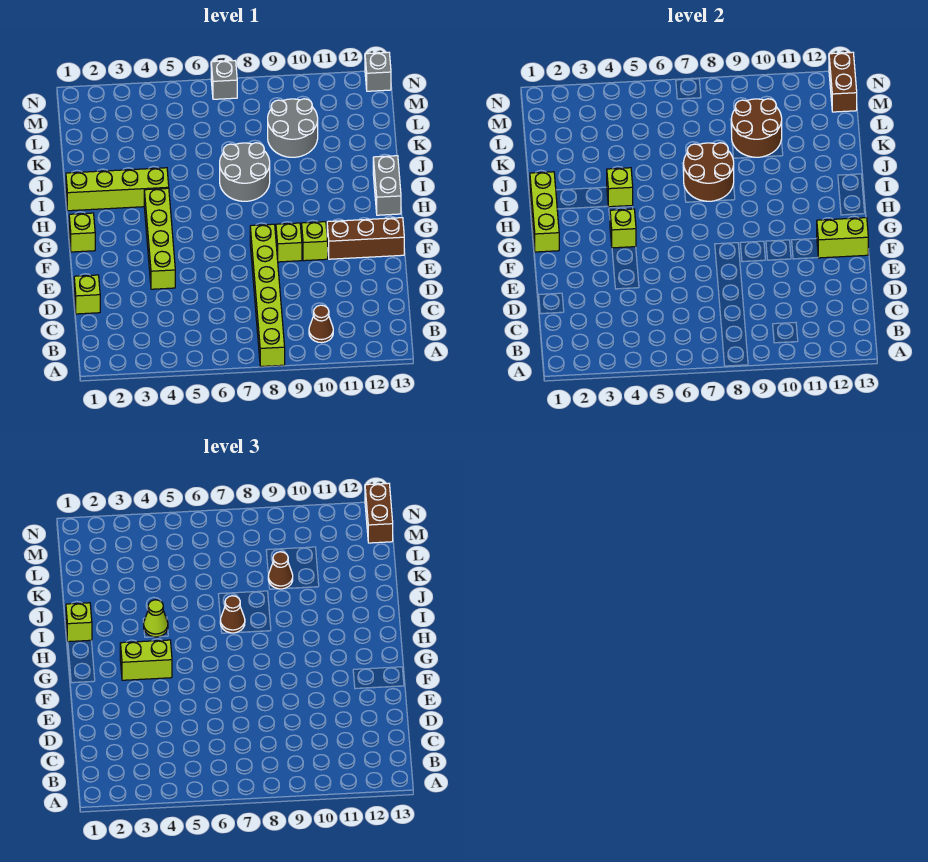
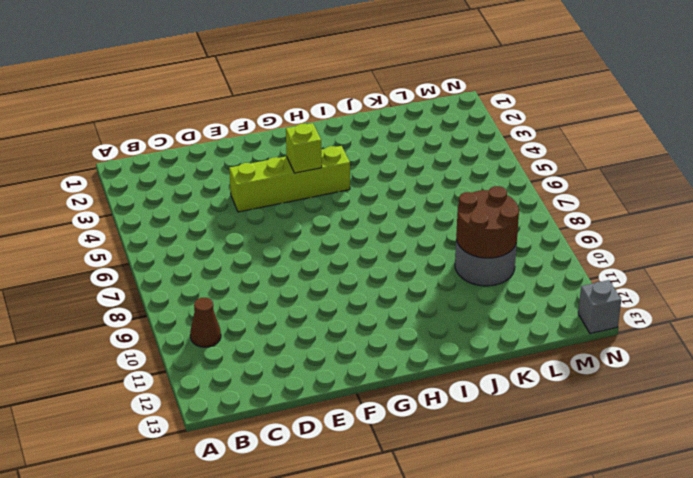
none -> lime brick A8:F8 level 1
none -> lime brick D1 level 1
none -> lime brick F9 level 1

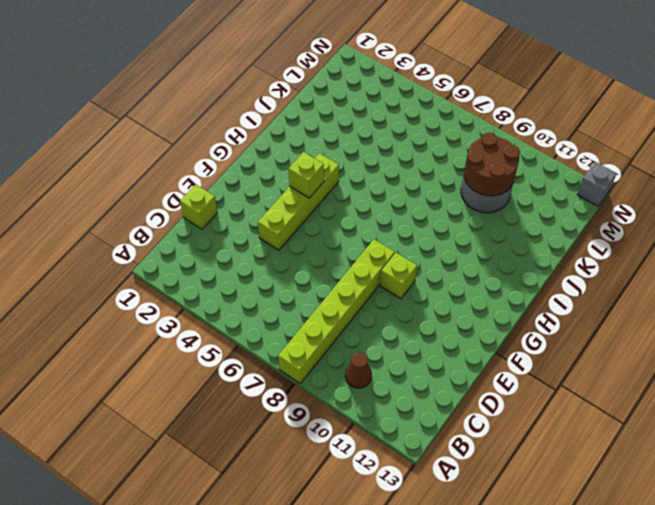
none -> lime brick F10 level 1
none -> brown brick F11:F13 level 1
none -> lime brick G1 level 1

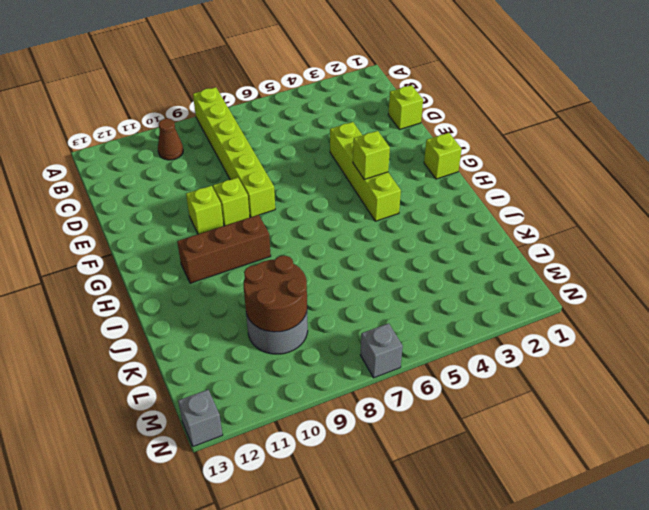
brown brick H9:H11 level 1 -> brown brick F11:F13 level 1
none -> grey brick H13:I13 level 1
none -> lime brick I1:I4 level 1
none -> grey round brick I7:J8 level 1

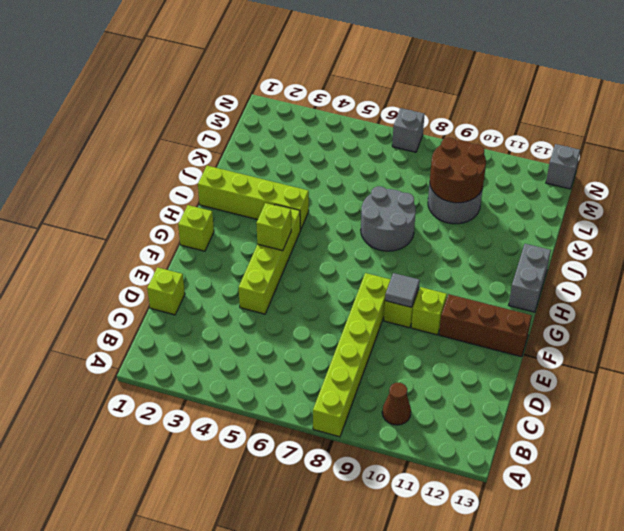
grey tile F9 level 2 -> none
none -> lime brick F12:F13 level 2
none -> lime brick G1:I1 level 2
none -> lime brick I4 level 2

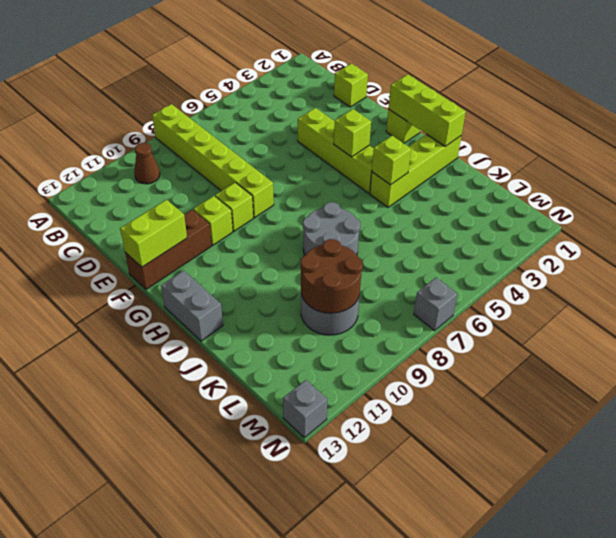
none -> brown round brick I7:J8 level 2
none -> brown brick M13:N13 level 2
none -> lime brick G3:G4 level 3

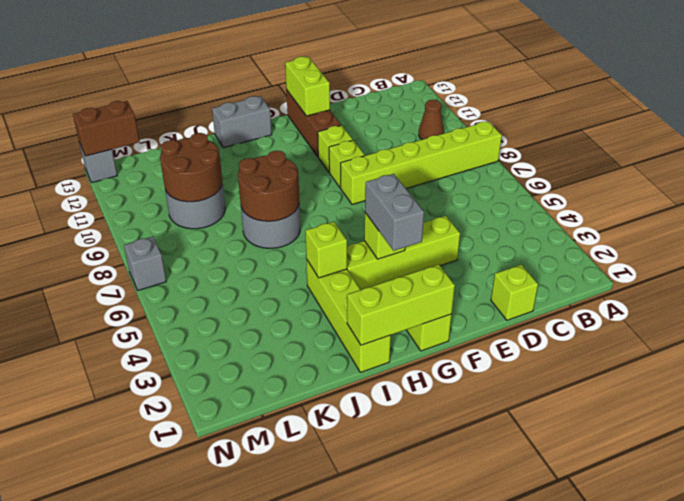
grey brick G3:G4 level 3 -> lime brick G3:G4 level 3
none -> lime brick I1 level 3
none -> lime cone I4 level 3
none -> brown cone I7 level 3

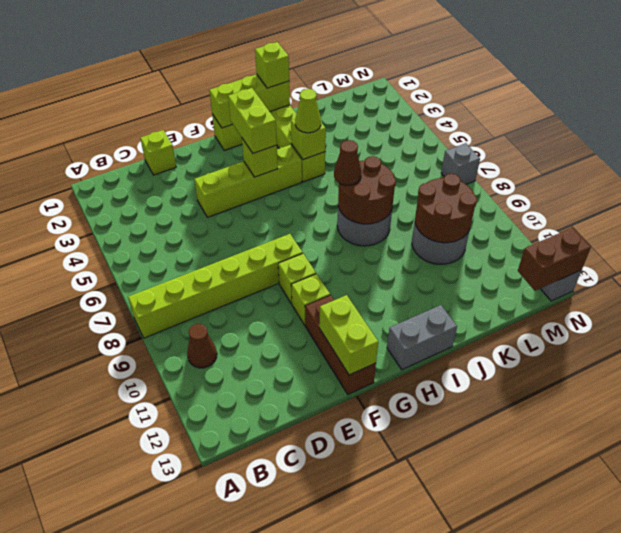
none -> brown cone K9 level 3
none -> brown brick M13:N13 level 3

